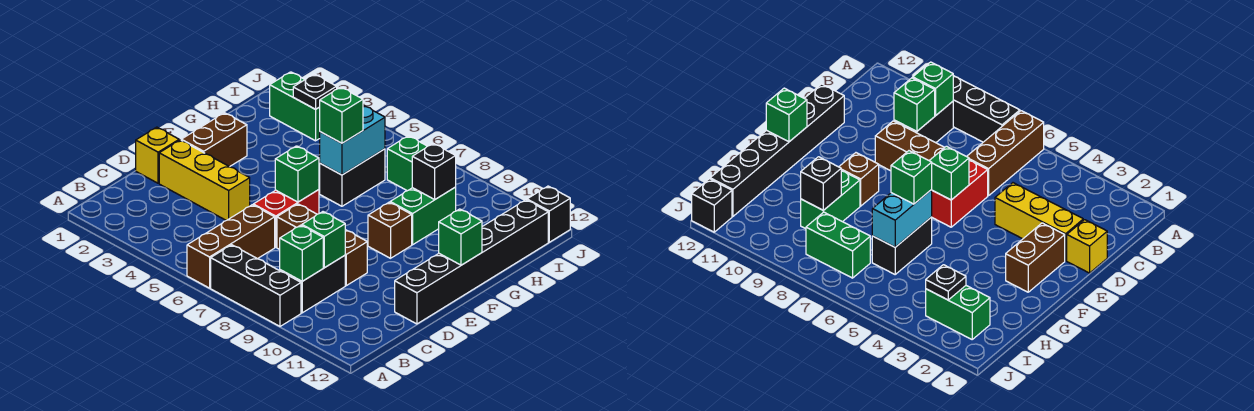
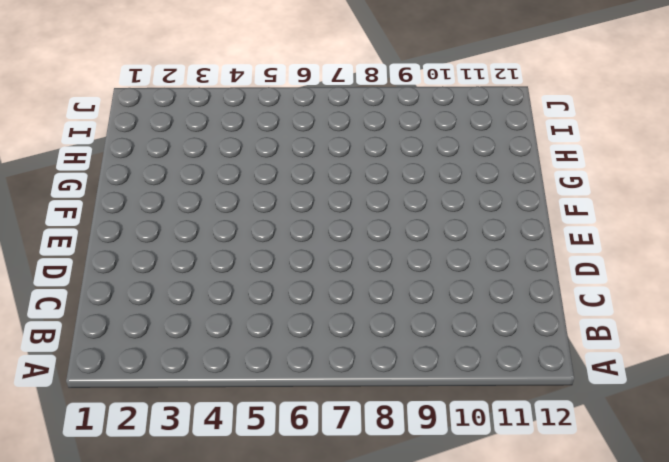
none -> brown brick A6:C6 level 1
none -> black brick A7:A9 level 1
none -> black brick B9:C9 level 1

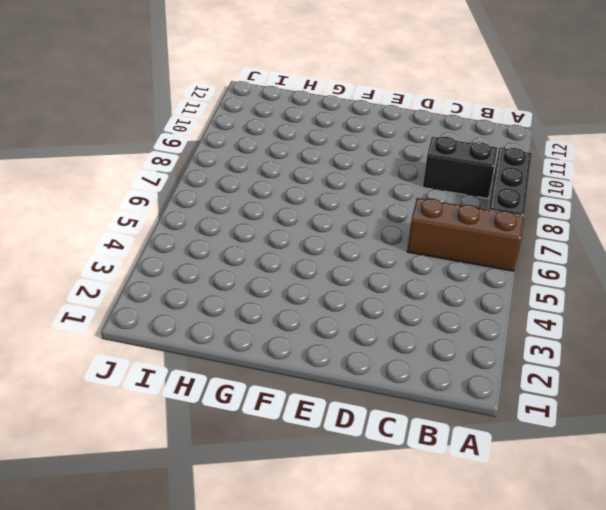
none -> yellow brick D1 level 1
none -> yellow brick D2:D4 level 1
none -> red brick D6:E6 level 1

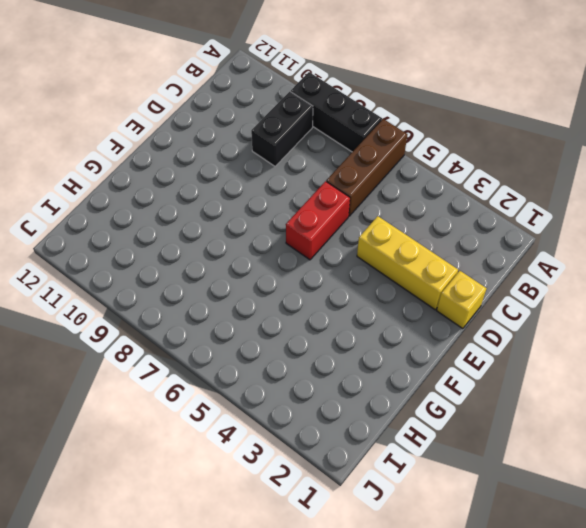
none -> brown brick D7:D9 level 1
none -> black brick D12:I12 level 1
none -> brown brick E2:F2 level 1

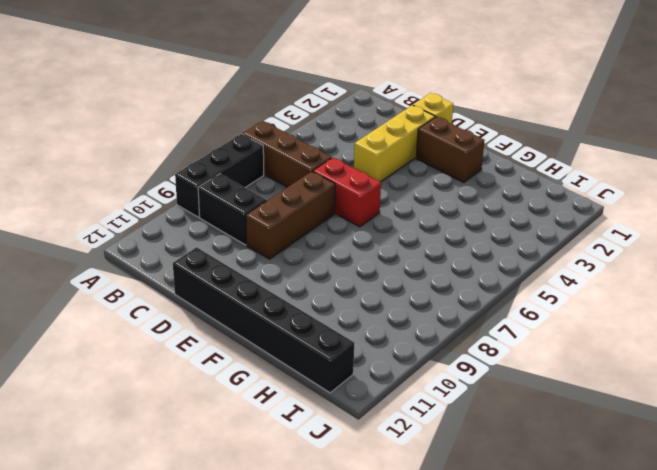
none -> brown brick F9 level 1
none -> black brick G6:H6 level 1
none -> green brick G9:H9 level 1

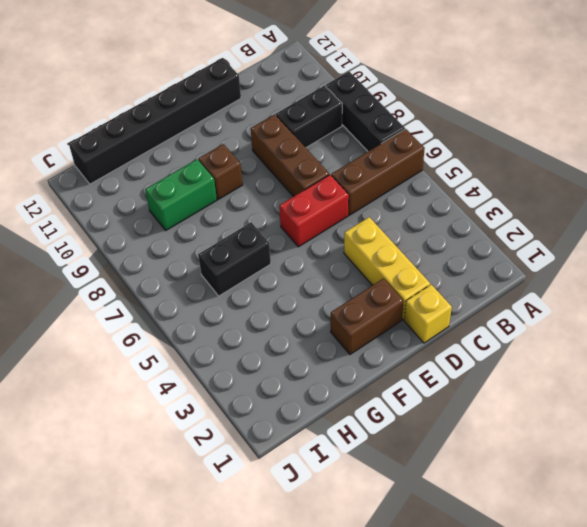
none -> green brick I2:I3 level 1
none -> green brick I7:I8 level 1
none -> black brick J12 level 1

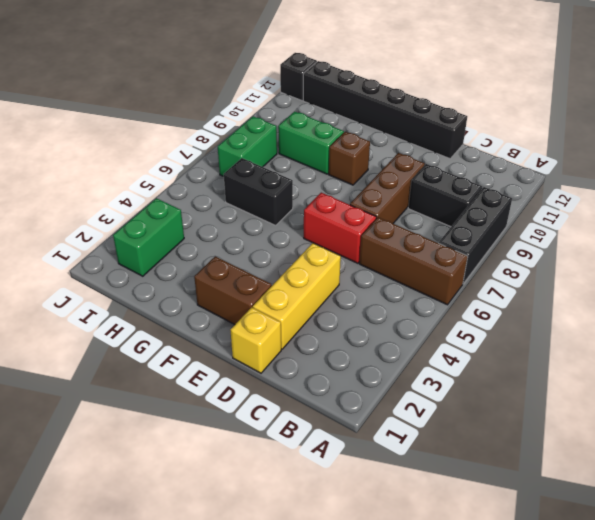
none -> green brick B9 level 2
none -> green brick C9 level 2
none -> green brick E6 level 2

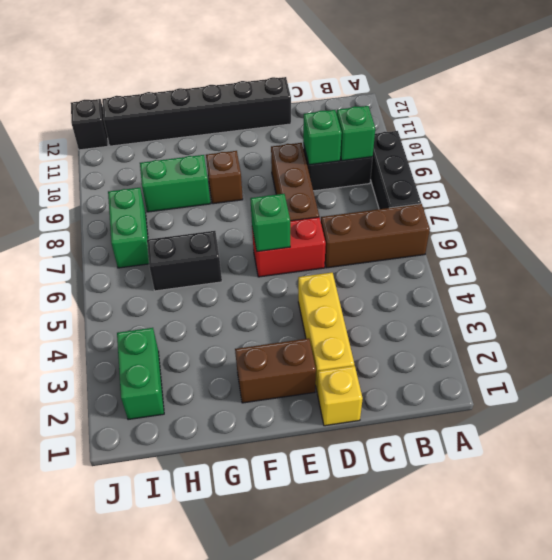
none -> green brick F12 level 2
none -> cyan brick G6:H6 level 2
none -> black brick H9 level 2

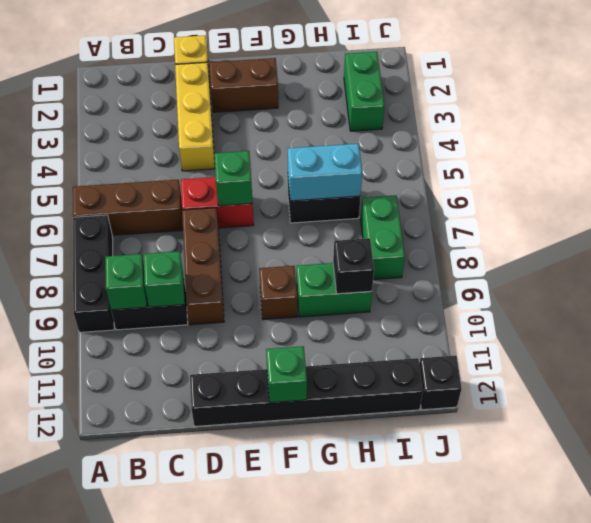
none -> black plate I3 level 2
none -> green brick G6 level 3

